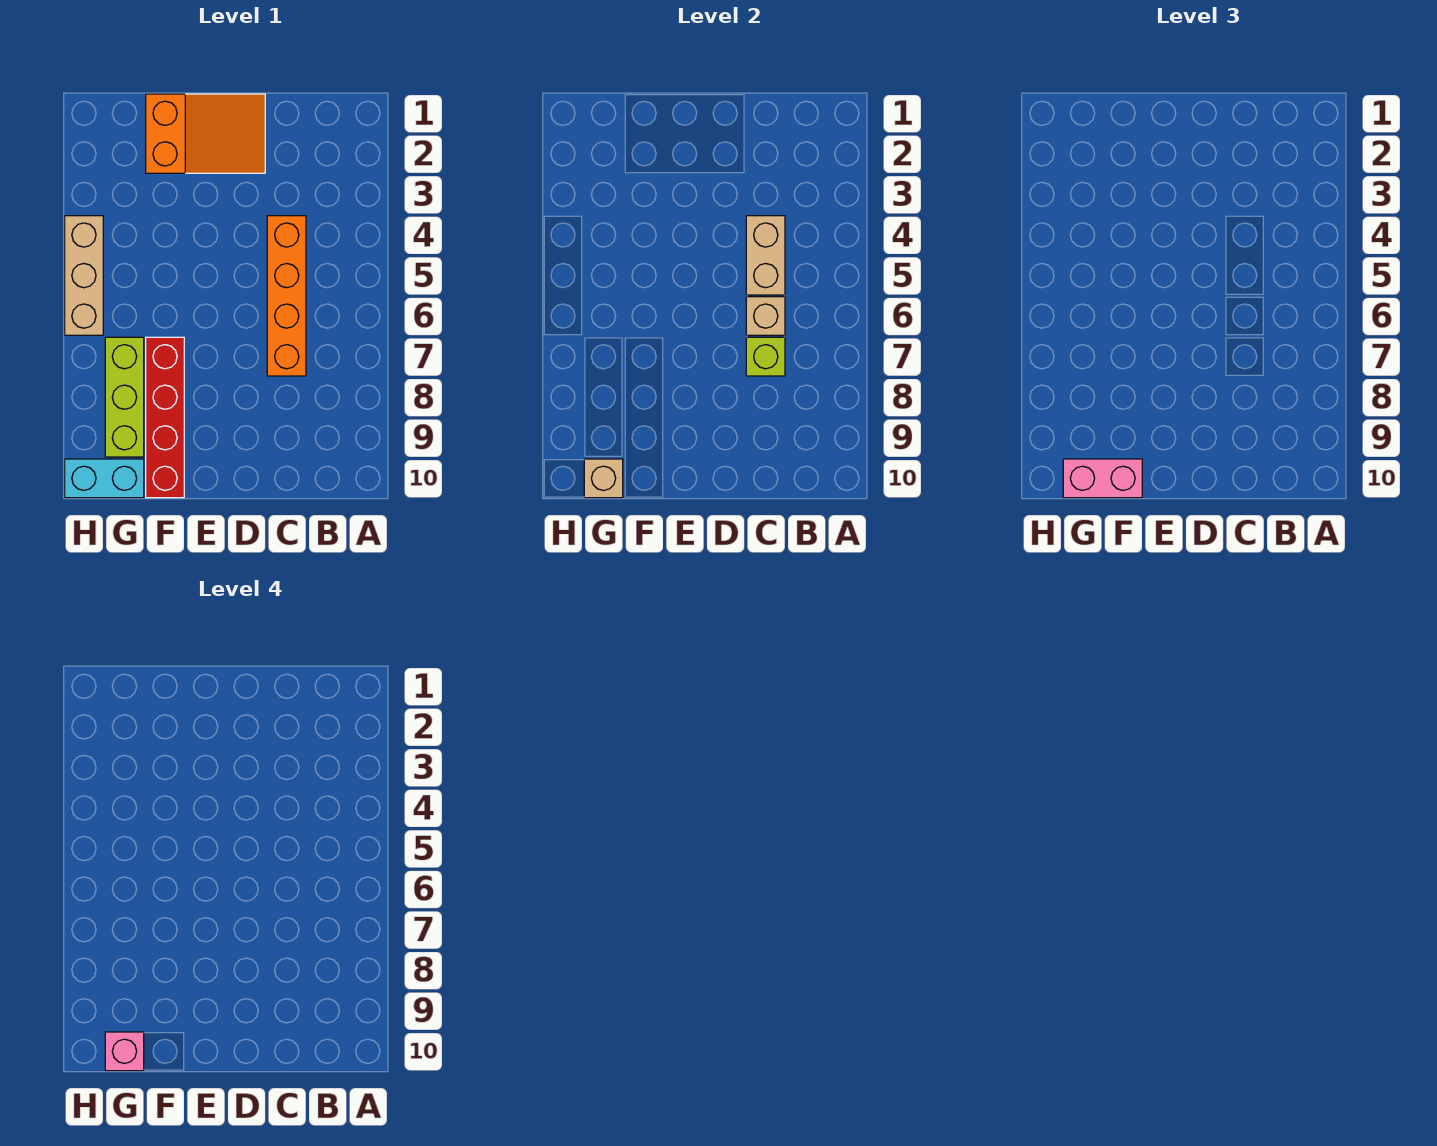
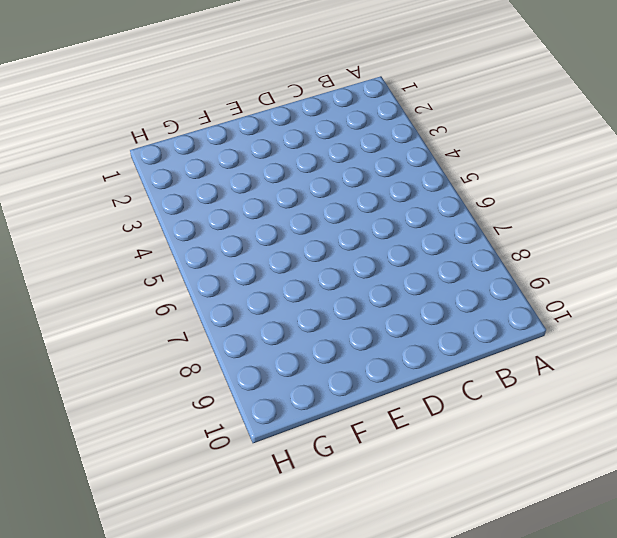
none -> orange brick C4:C7 level 1
none -> orange slope D1:F2 level 1 top F
none -> red brick F7:F10 level 1

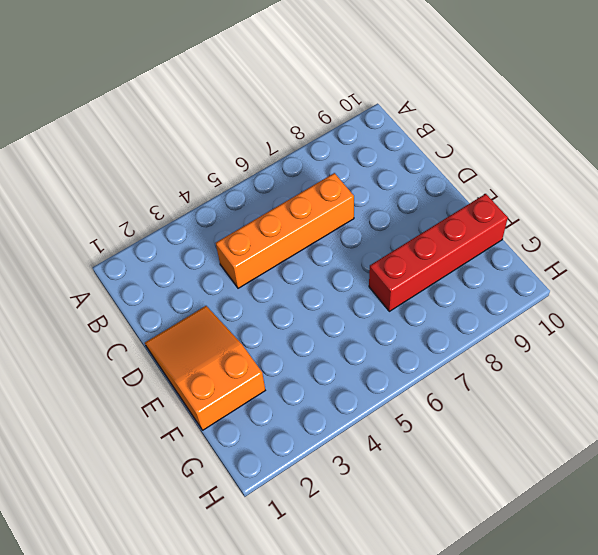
none -> lime brick G7:G9 level 1
none -> cyan brick G10:H10 level 1
none -> tan brick H4:H6 level 1

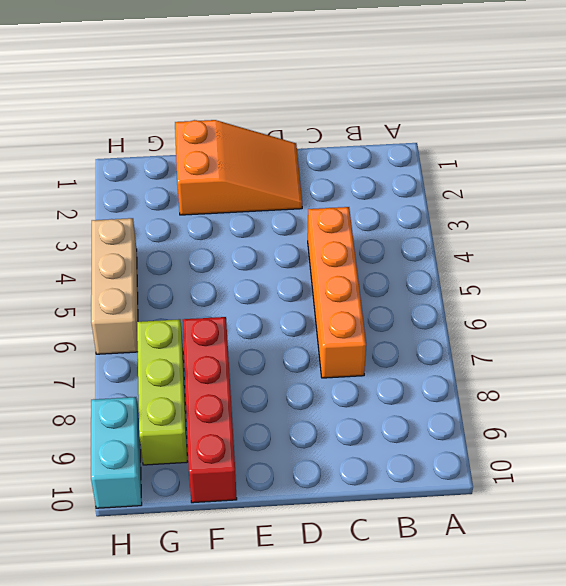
cyan brick H9:H10 level 1 -> cyan brick G10:H10 level 1
none -> tan brick C4:C5 level 2
none -> tan brick C6 level 2
none -> lime brick C7 level 2

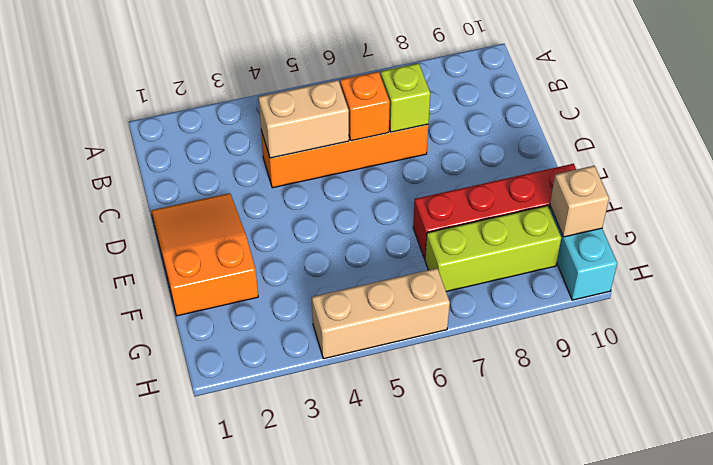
orange brick C6 level 2 -> tan brick C6 level 2
none -> pink brick F10:G10 level 3
none -> pink brick G10 level 4

